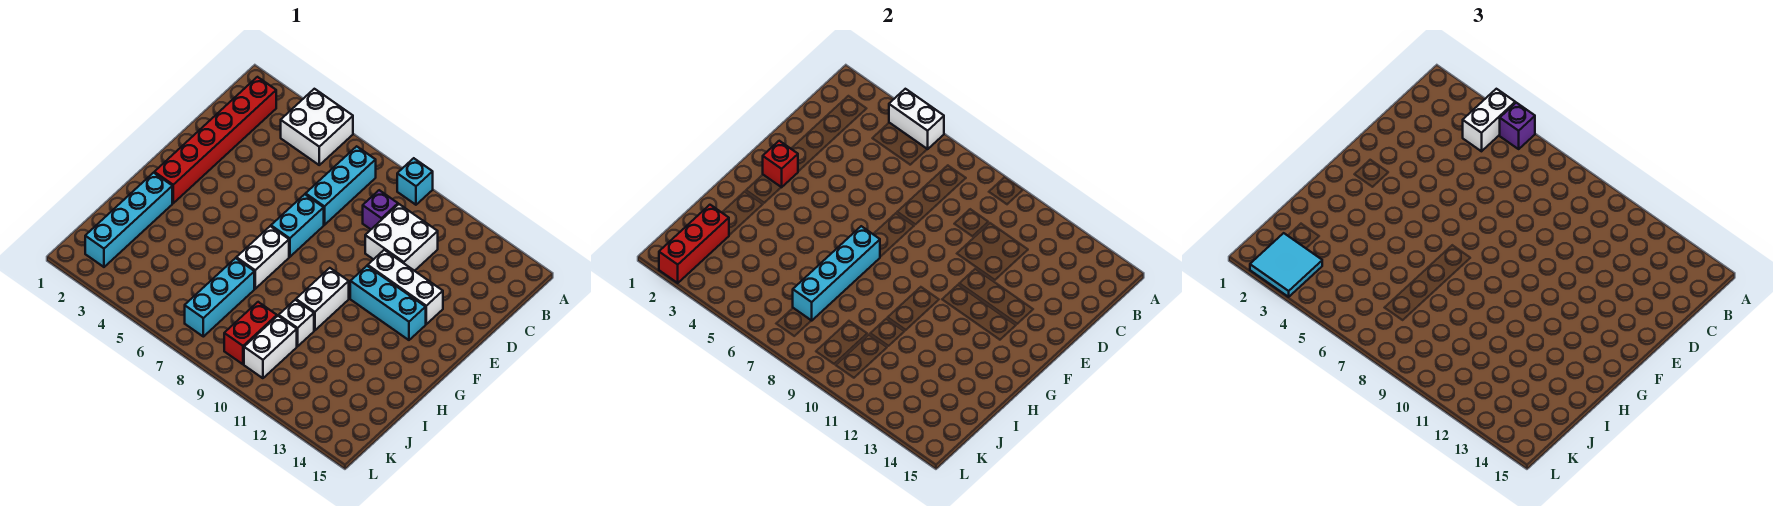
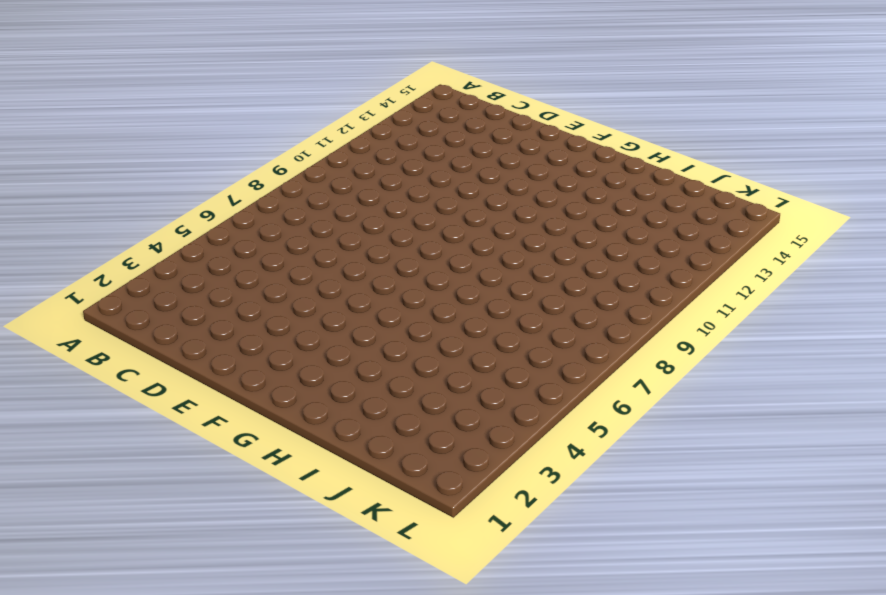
none -> white brick A4:B5 level 1
none -> cyan brick A9 level 1
none -> red brick B2:G2 level 1

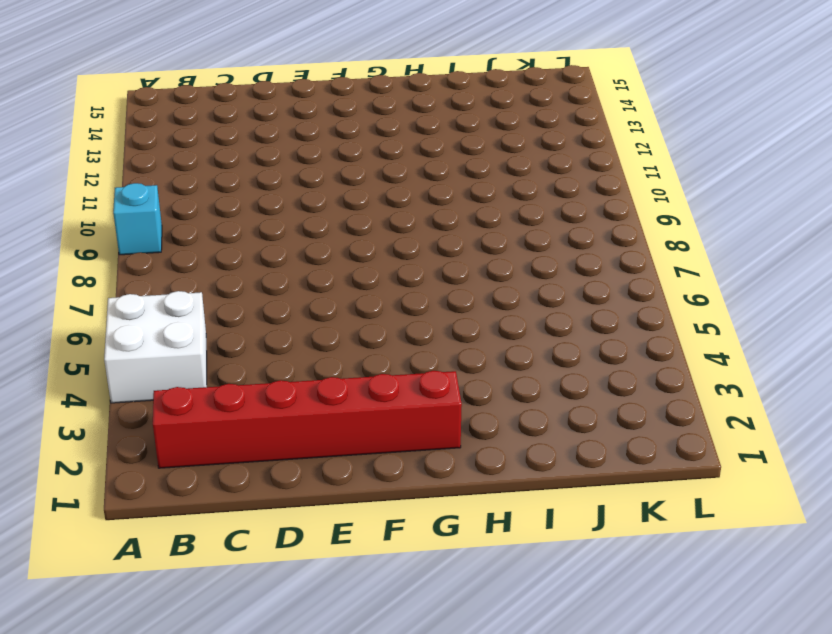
none -> cyan brick B7:D7 level 1
none -> purple brick C9 level 1
none -> white brick C10:D11 level 1

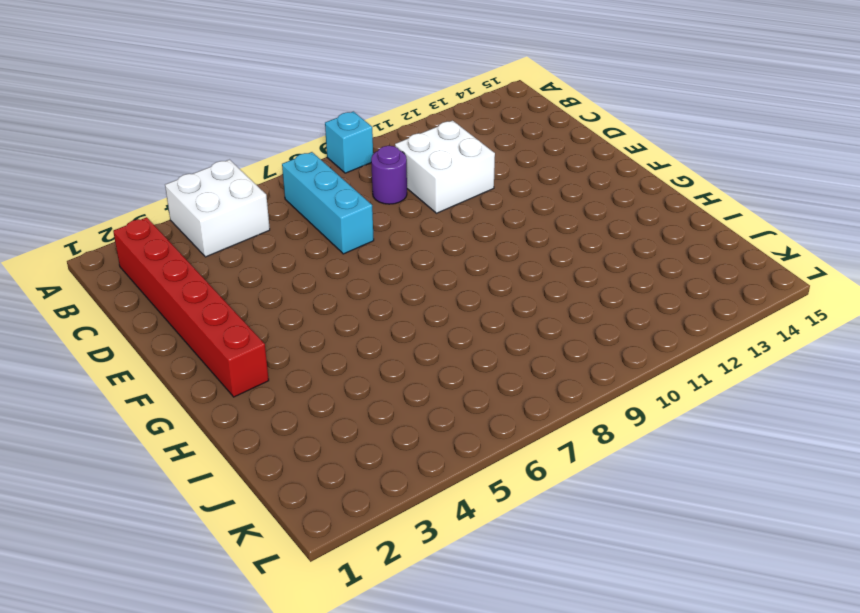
purple round brick C9 level 1 -> purple brick C9 level 1
none -> cyan brick E7:F7 level 1
none -> white brick E11:E13 level 1
none -> cyan brick F11:F13 level 1

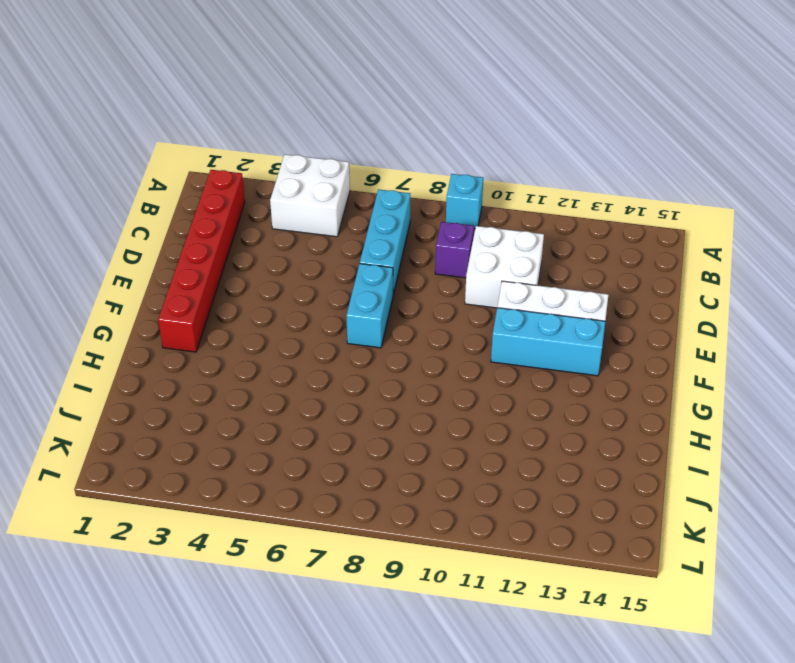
none -> white brick G7:H7 level 1
none -> white brick G10:H10 level 1
none -> cyan brick H2:K2 level 1

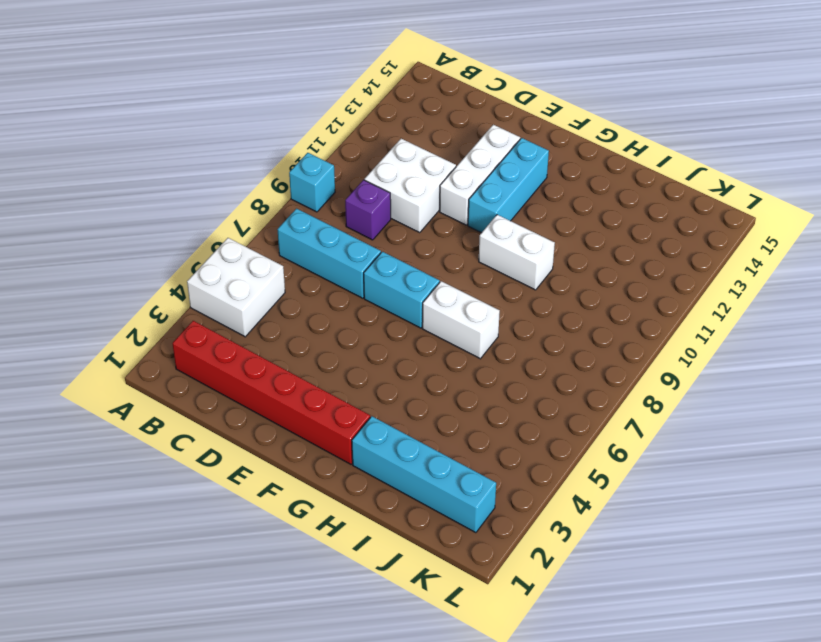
none -> cyan brick I7:K7 level 1
none -> white brick I10 level 1
none -> red brick J9:K9 level 1

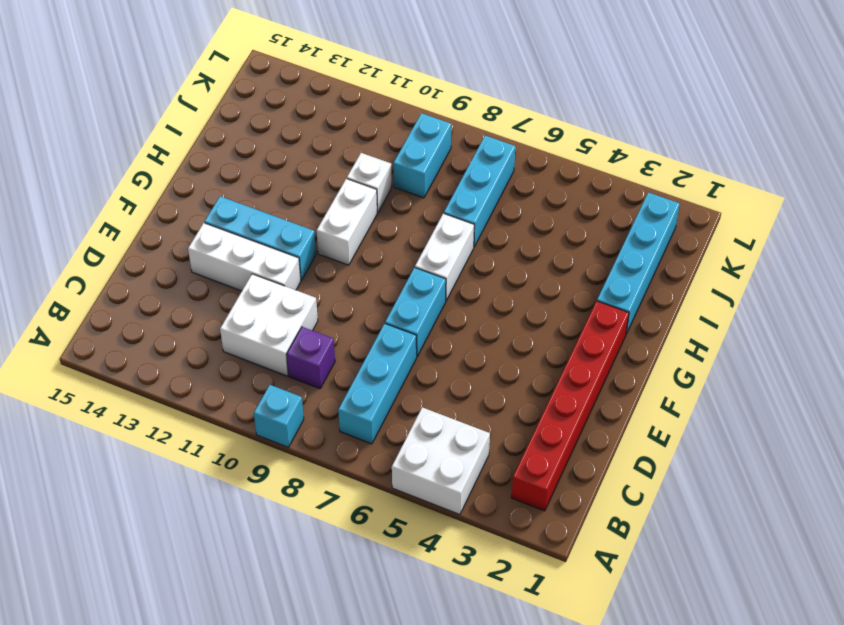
cyan brick J9:K9 level 1 -> red brick J9:K9 level 1
none -> white brick J10:K10 level 1
none -> white brick A4:A5 level 2
none -> red brick F2 level 2

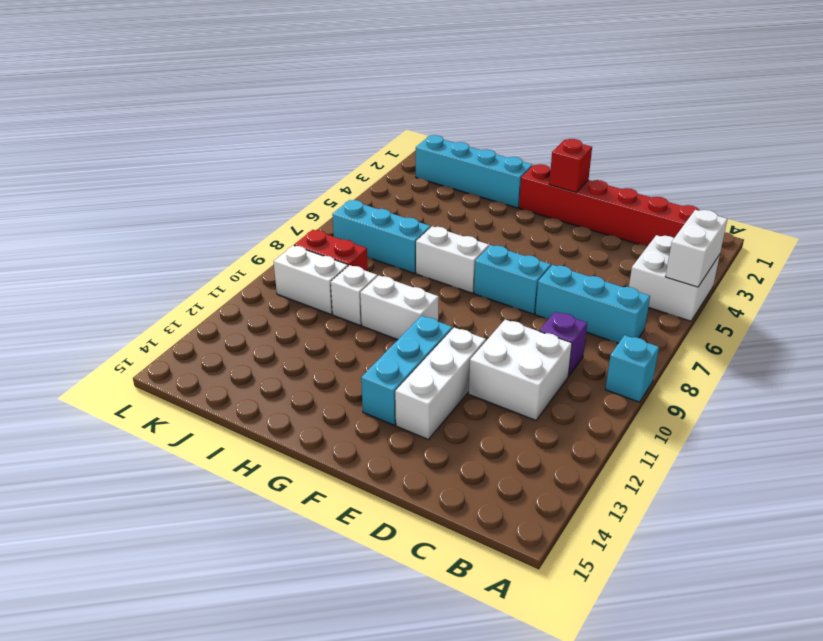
none -> cyan brick G7:J7 level 2
none -> red brick J2:L2 level 2
none -> white brick A4:B4 level 3

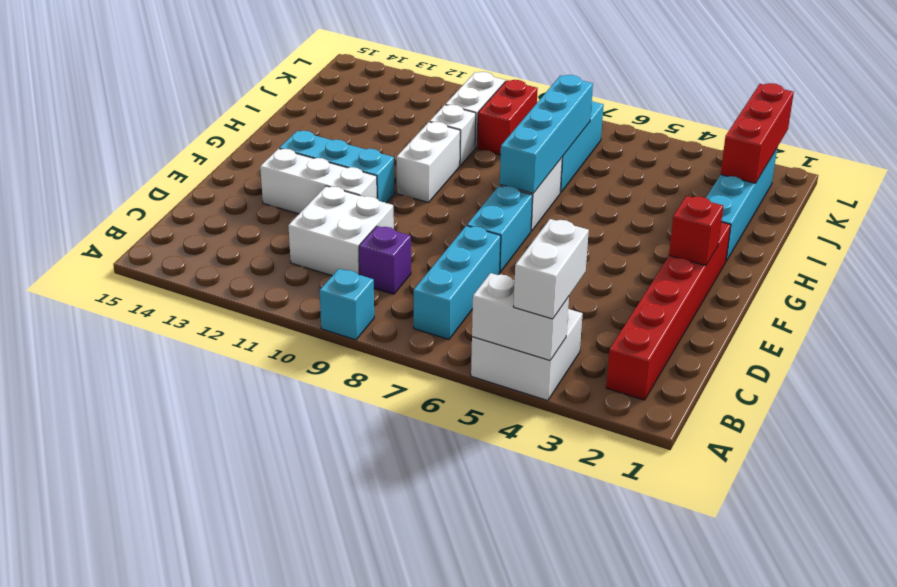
none -> purple brick A5 level 3
none -> cyan tile K2:L3 level 3

